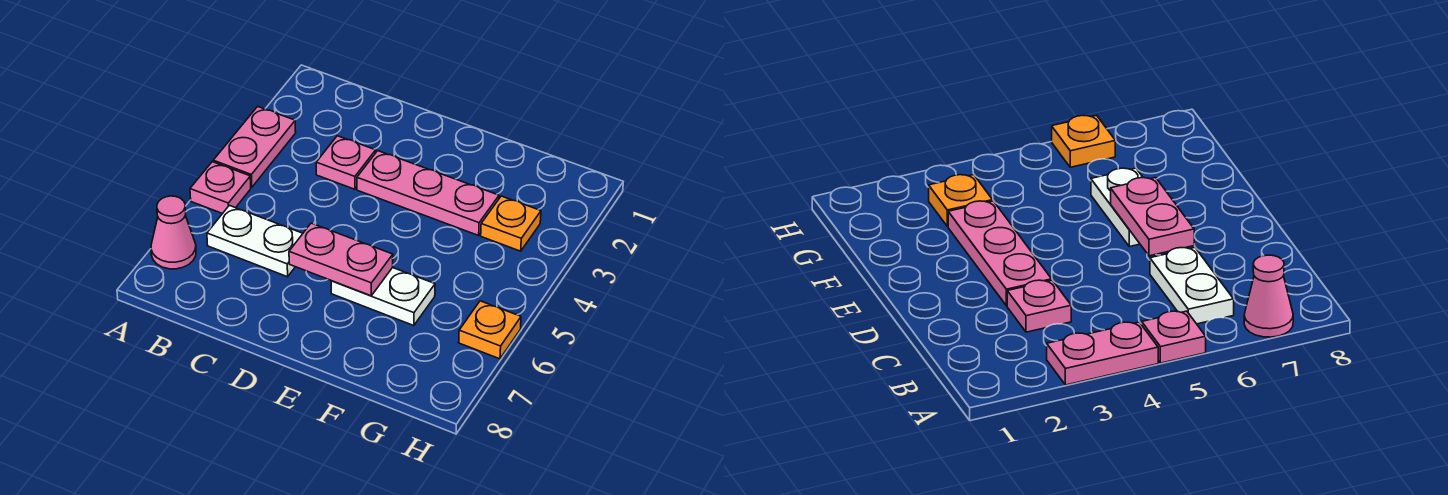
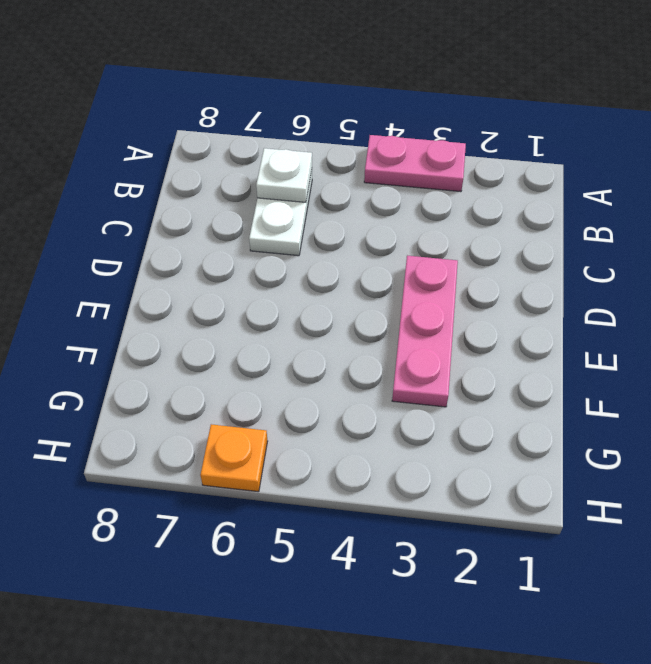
white plate B6 level 2 -> none
none -> pink plate A5 level 1
none -> pink cone A7 level 1

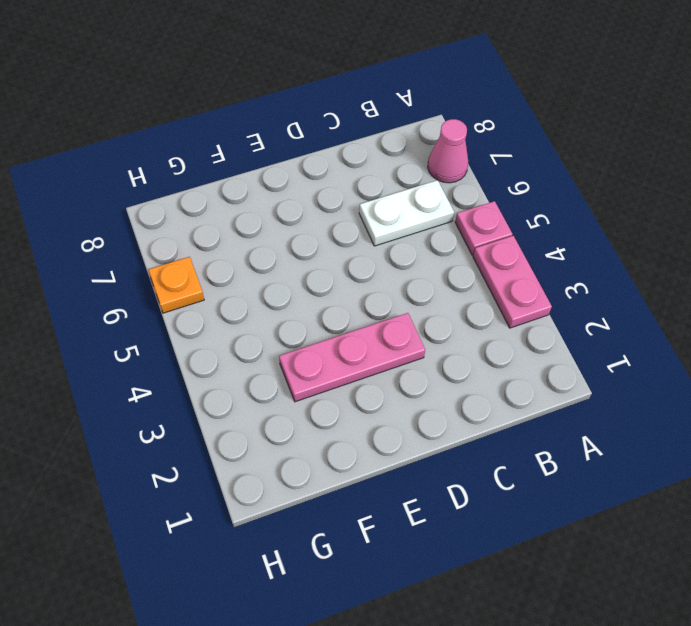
none -> pink plate C3 level 1
none -> white plate E6:F6 level 1

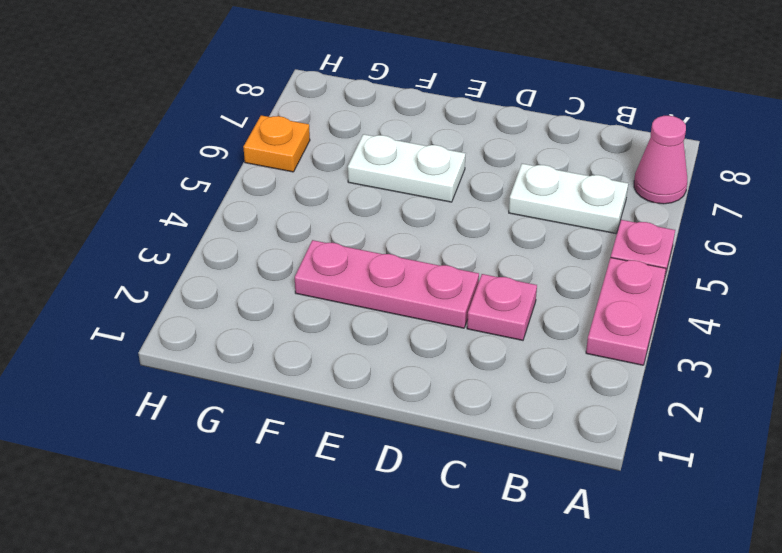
none -> orange plate G3 level 1
none -> pink plate D6:E6 level 2

